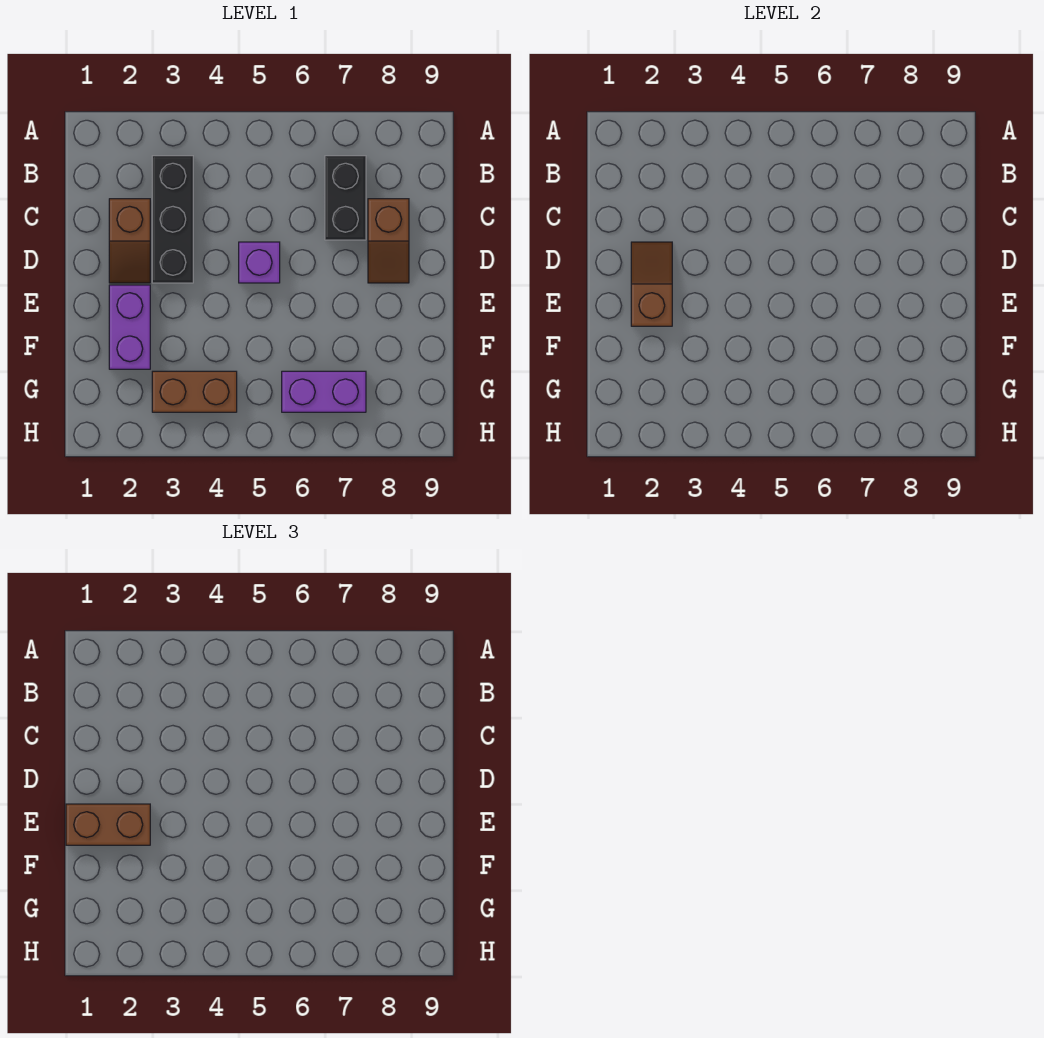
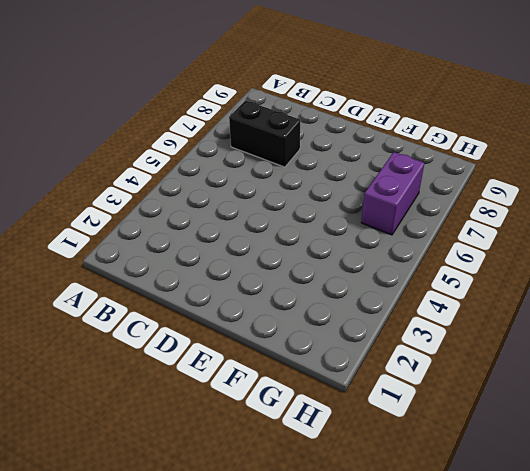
none -> black brick B3:D3 level 1
none -> brown slope C2:D2 level 1 top C

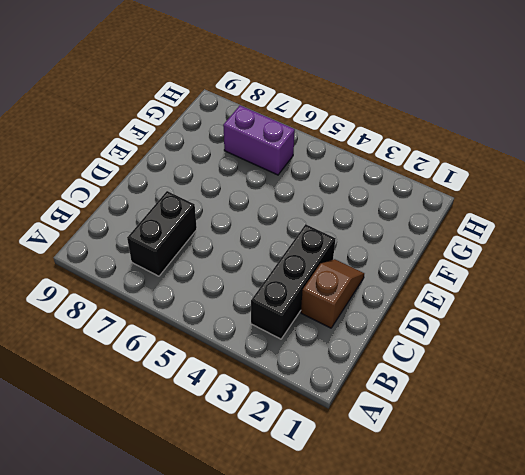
none -> brown slope C8:D8 level 1 top C
none -> purple brick D5 level 1

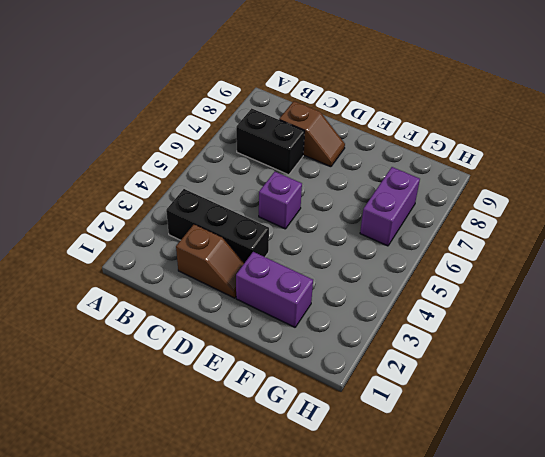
none -> brown brick G3:G4 level 1
none -> brown slope D2:E2 level 2 top E

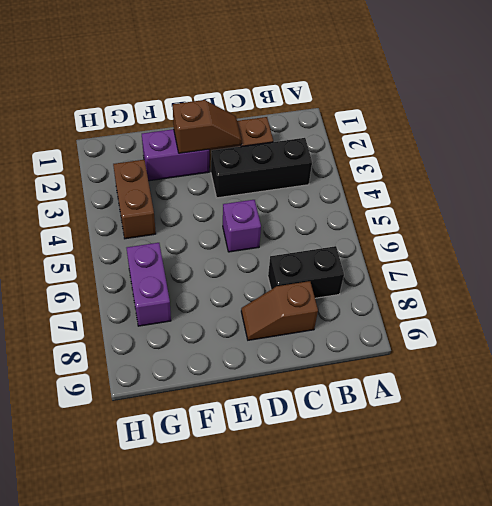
none -> brown brick E1:E2 level 3

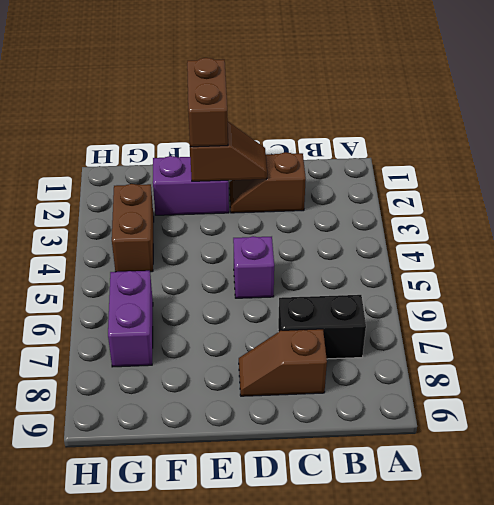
none -> black brick B3:D3 level 1

